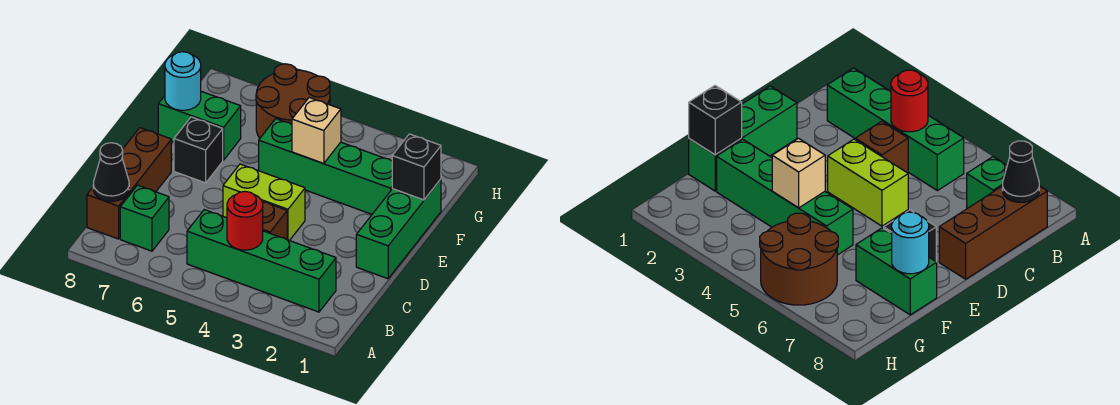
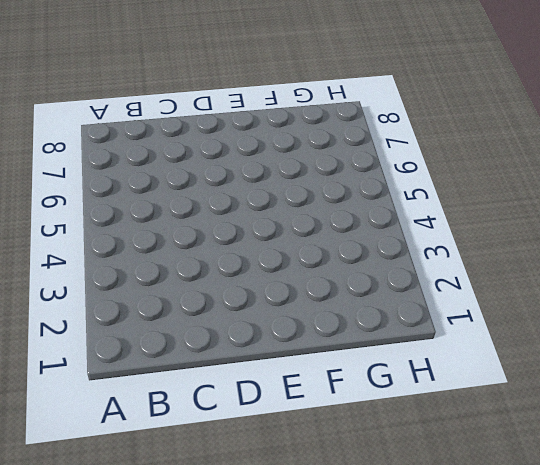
none -> green brick B2:B5 level 1
none -> green brick B7 level 1
none -> brown brick B8:D8 level 1

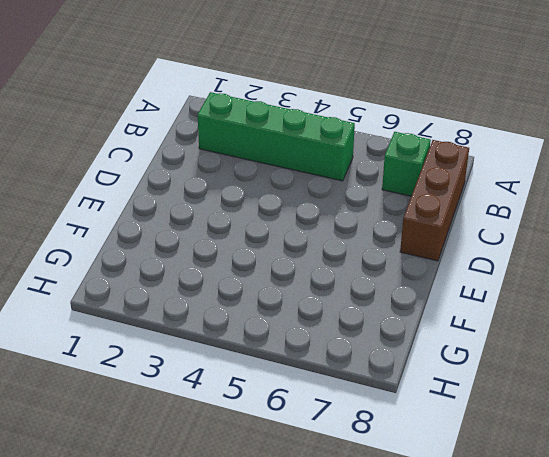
none -> brown brick C4 level 1
none -> green brick D1:F1 level 1
none -> lime brick D4:D5 level 1

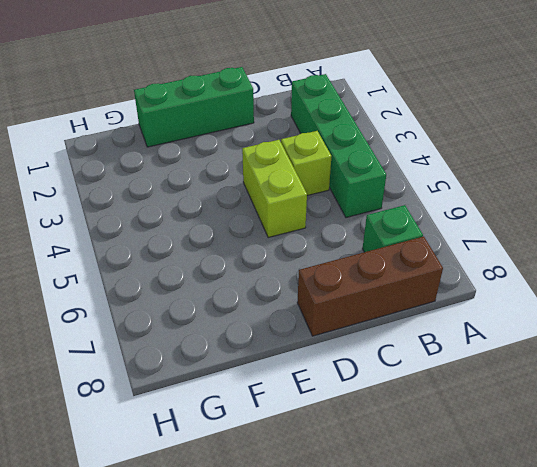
lime brick C4 level 1 -> brown brick C4 level 1
none -> black brick E7 level 1
none -> green brick F2:F5 level 1
none -> green brick F7:F8 level 1

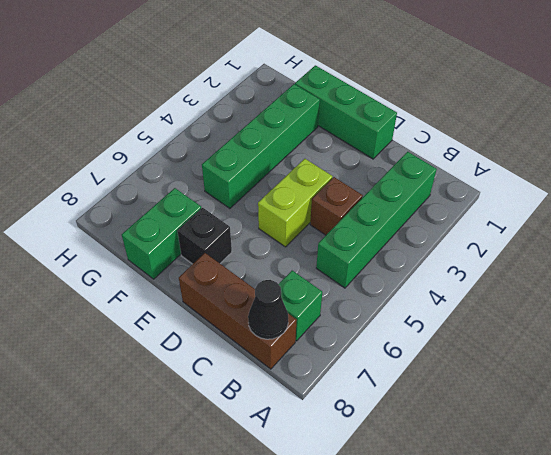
none -> brown round brick G5:H6 level 1
none -> red round brick B4 level 2
none -> black brick F1 level 2

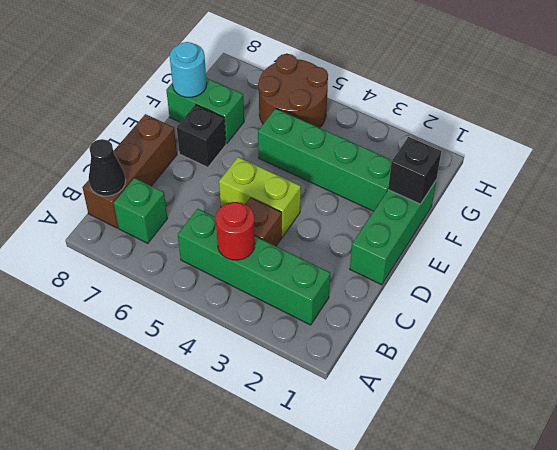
none -> tan brick F4 level 2

